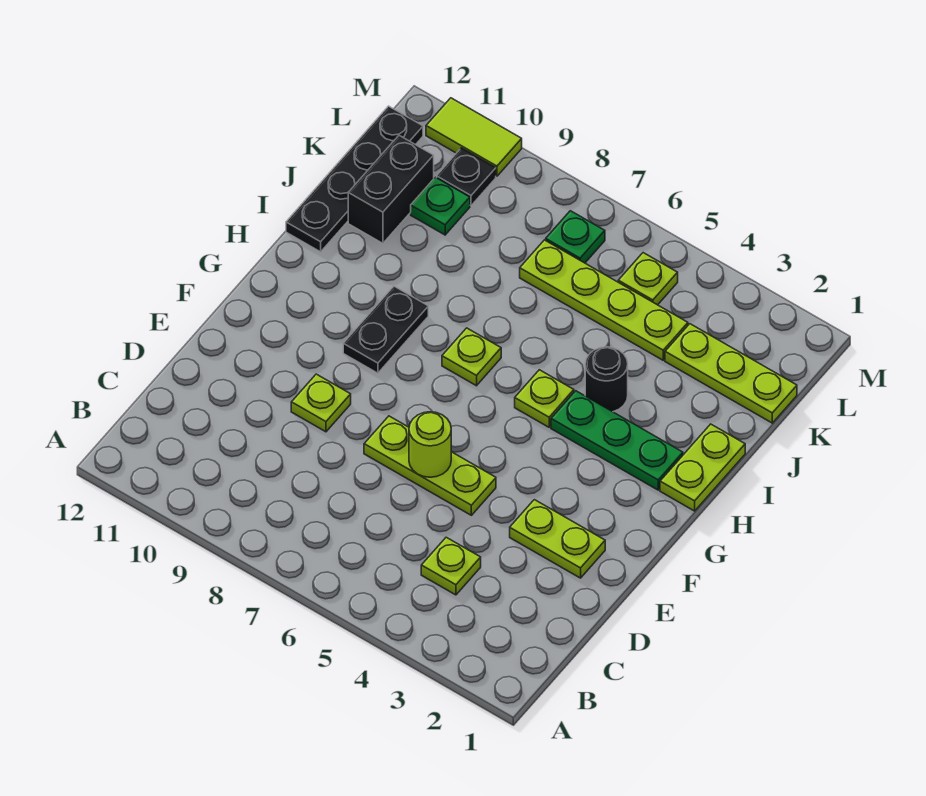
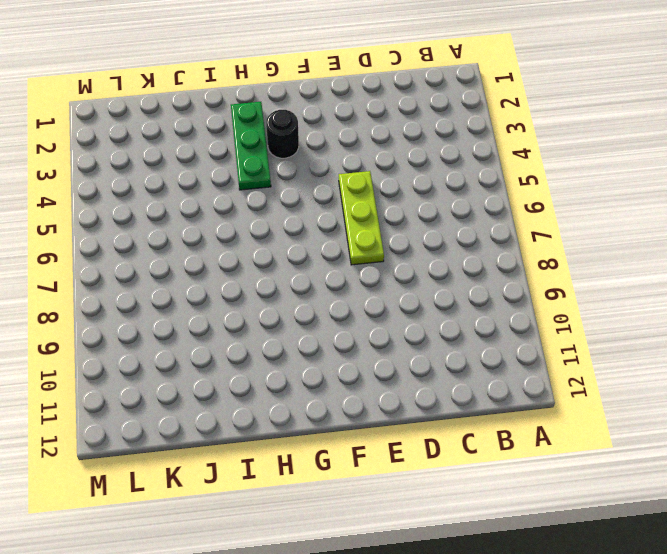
black round brick G3 level 1 -> black round brick I4 level 1
none -> lime plate C4 level 1
none -> lime plate E2:E3 level 1
none -> lime plate E9 level 1

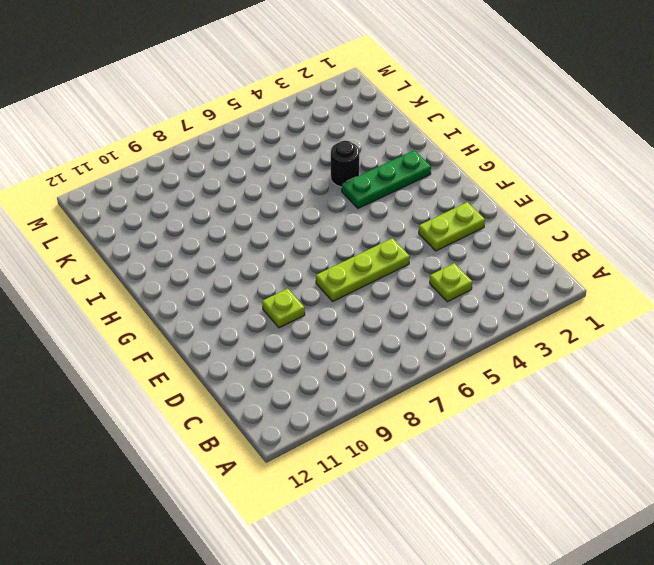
none -> black plate G9:H9 level 1
none -> lime plate H1:I1 level 1
none -> lime plate H5 level 1

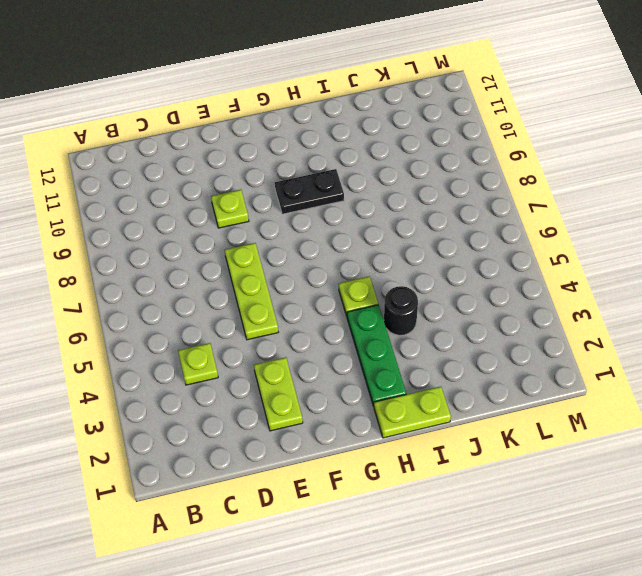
none -> lime plate H7 level 1
none -> black plate I12:L12 level 1
none -> black brick J11:K11 level 1

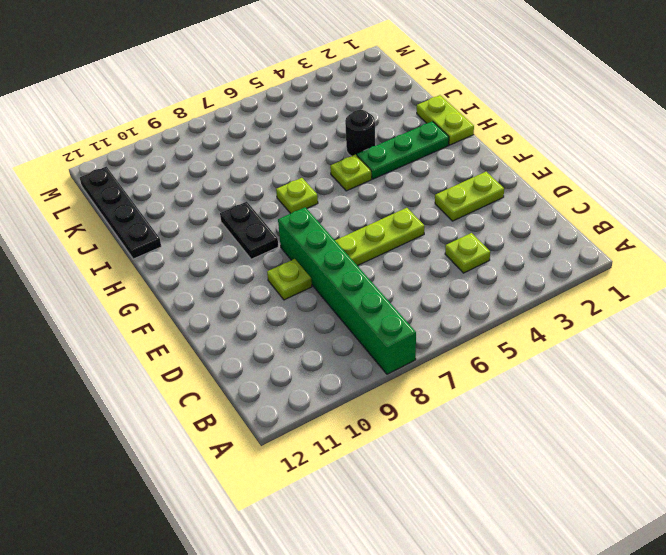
green brick A8:F8 level 1 -> none
none -> black brick J11:K11 level 1
none -> lime plate K1:K3 level 1
none -> lime plate K4:K7 level 1

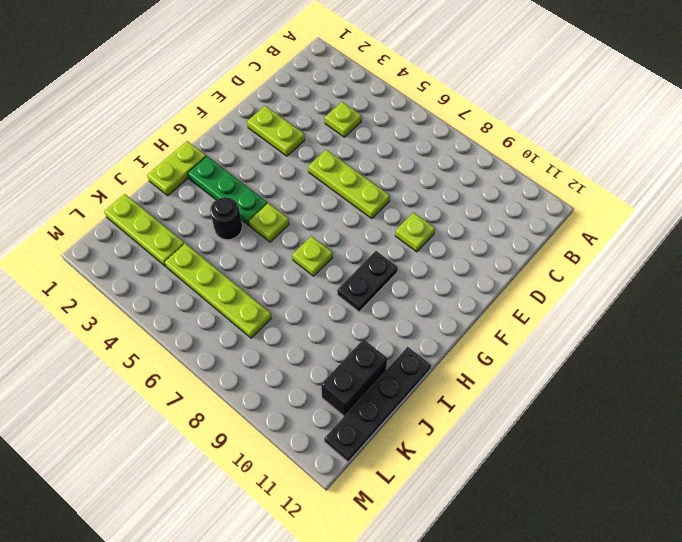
none -> green plate K10 level 1
none -> lime plate L5 level 1
none -> green plate L7 level 1

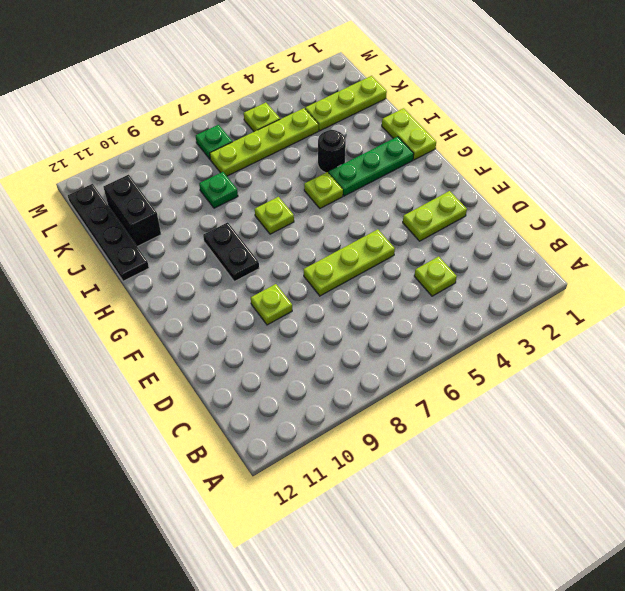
green plate J8 level 1 -> green plate K10 level 1
none -> black plate L10 level 1
none -> lime tile M10:M11 level 1
none -> lime round brick E6 level 2

